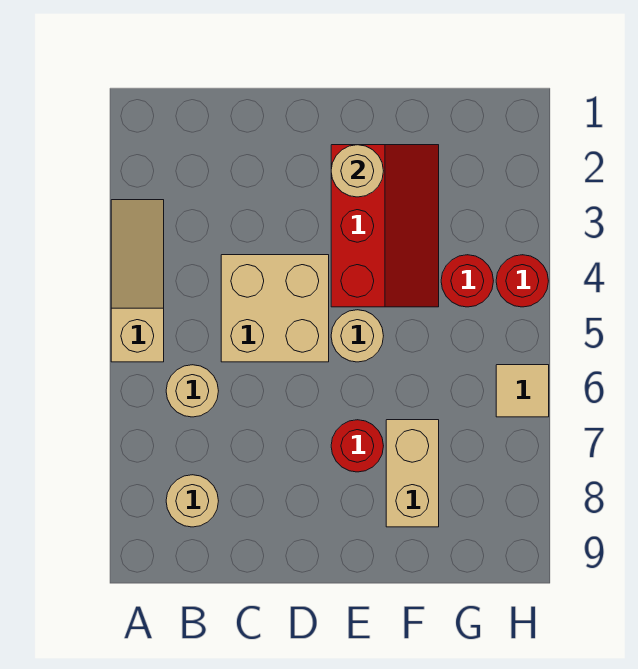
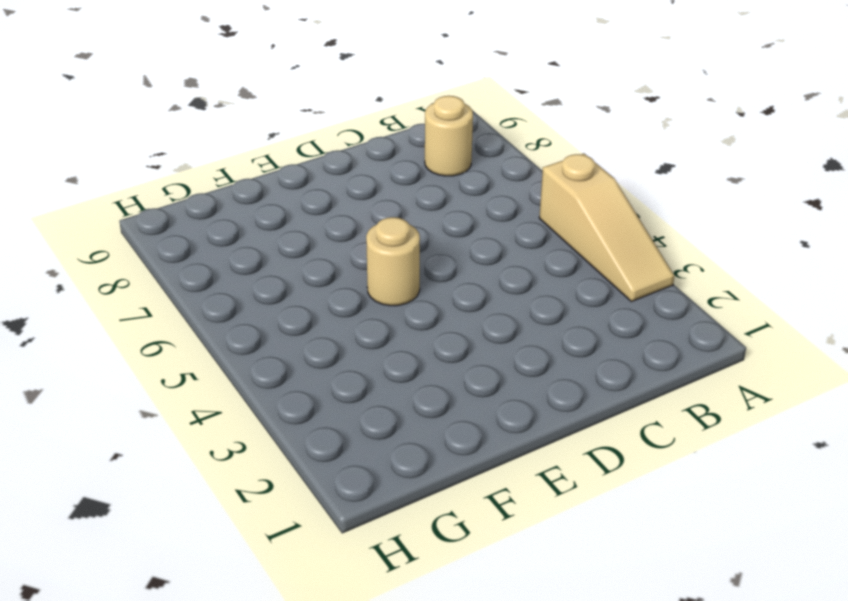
none -> tan round brick B6 level 1
none -> tan brick C4:D5 level 1
none -> red slope E2:F4 level 1 top E

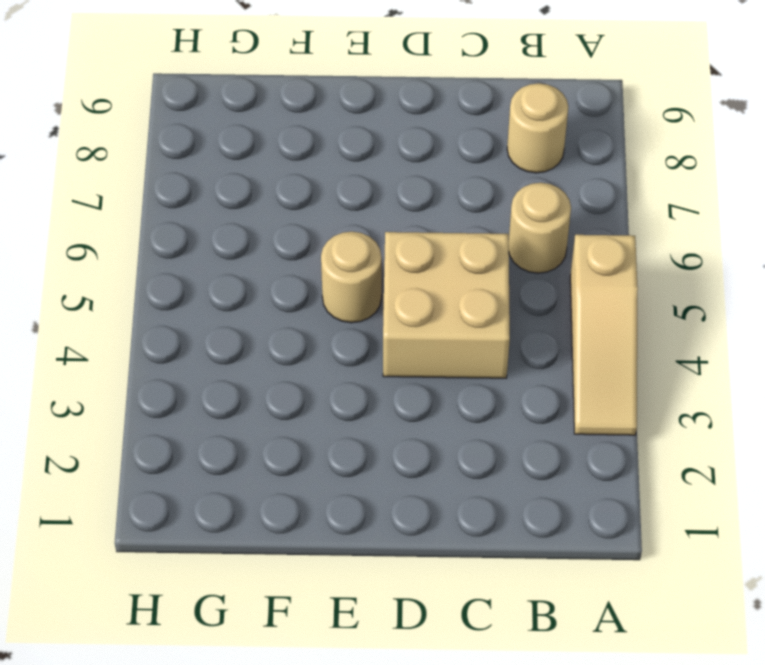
none -> red slope E2:F4 level 1 top E
none -> red round brick E7 level 1
none -> tan brick F7:F8 level 1

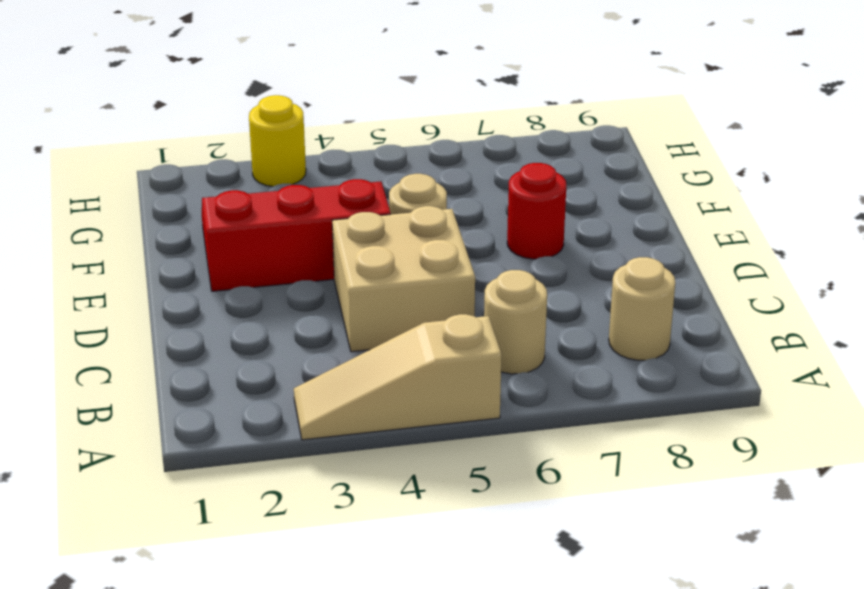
yellow round brick H3 level 1 -> none
none -> tan brick F7:F8 level 1
none -> red round brick G4 level 1
none -> red round brick H4 level 1

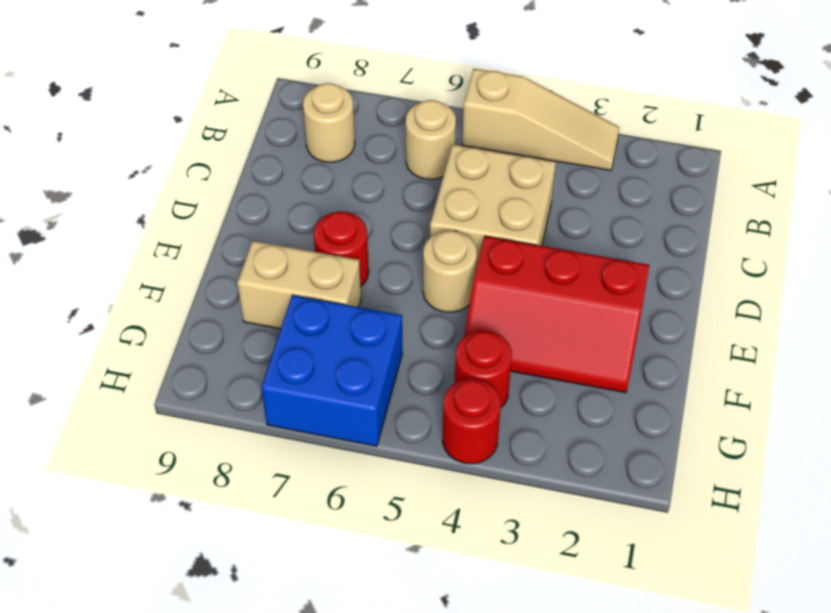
blue brick G6:H7 level 1 -> tan tile H6 level 1
none -> tan round brick E2 level 2

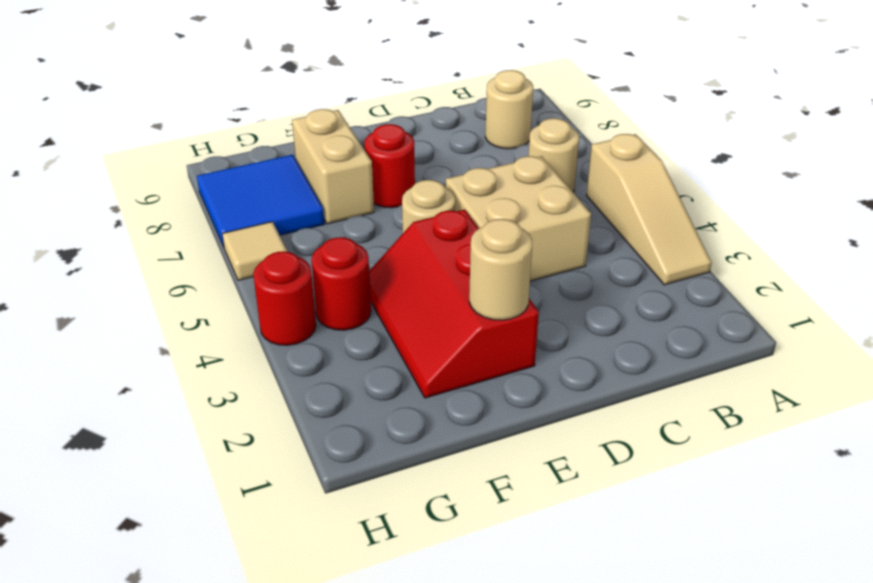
blue tile G7:H8 level 1 -> none

